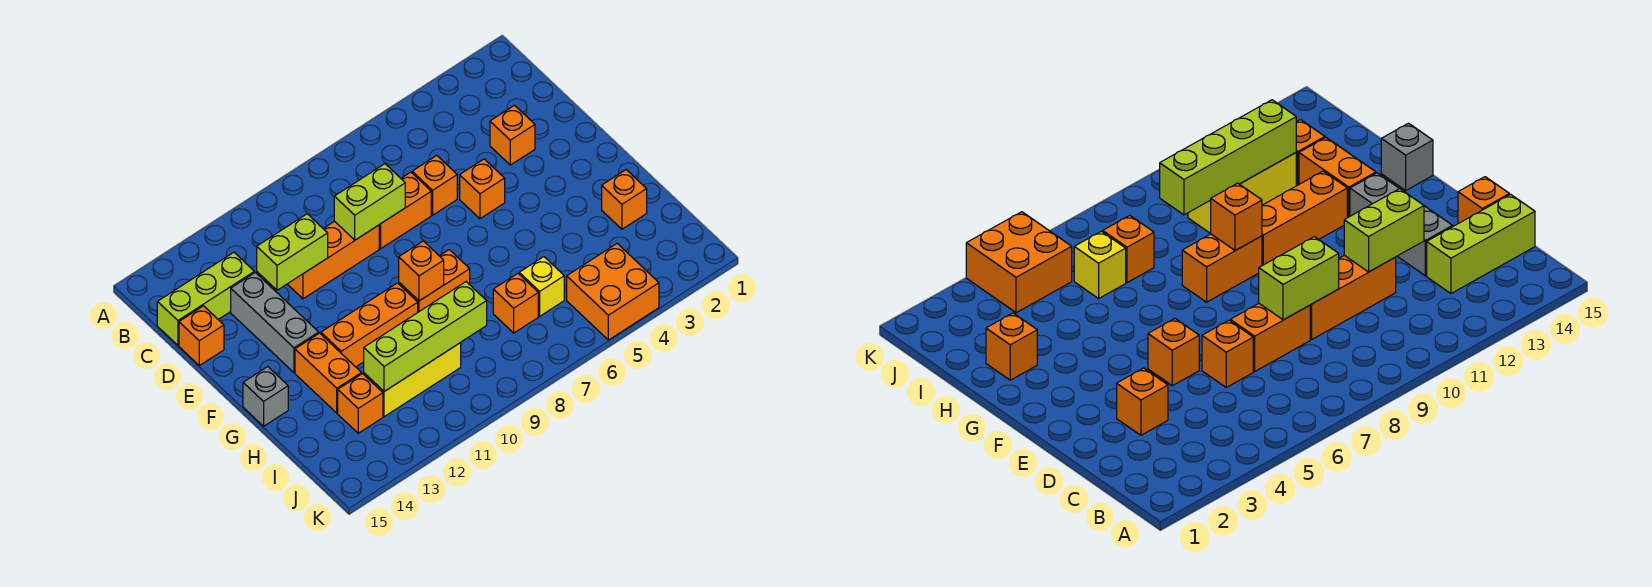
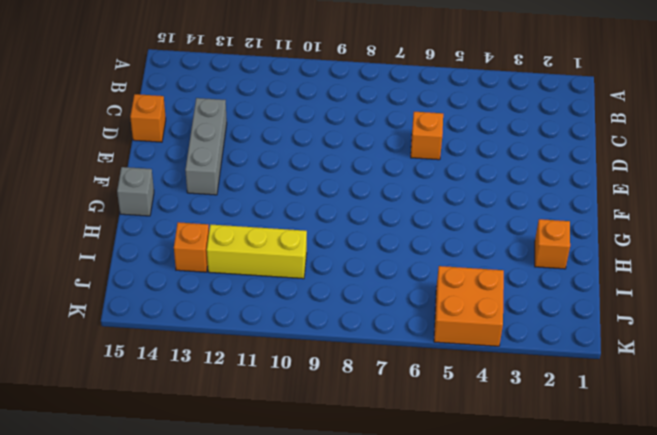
none -> lime brick C13:C15 level 1
none -> orange brick D3 level 1
none -> orange brick D7:D8 level 1

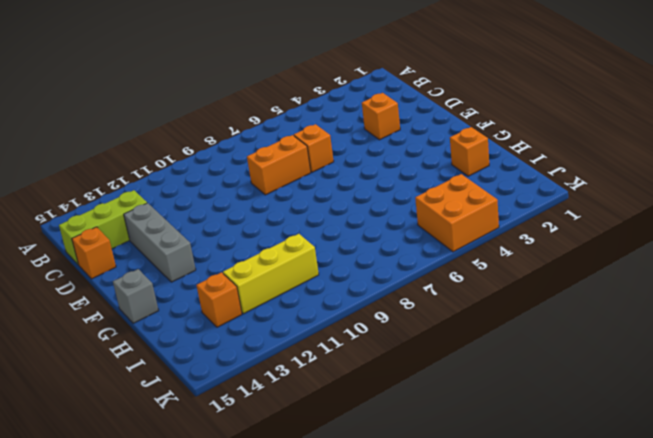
none -> orange brick D9:D11 level 1
none -> orange brick E5 level 1
none -> orange brick G8:G9 level 1

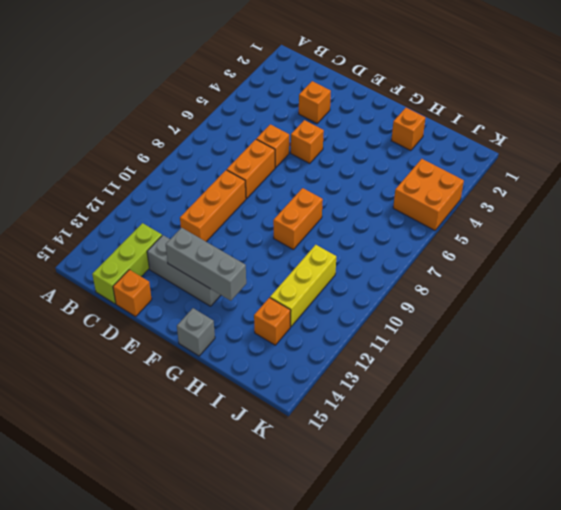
grey brick E13:G13 level 2 -> none
none -> orange brick G10:G12 level 1
none -> orange brick G13:H13 level 1
none -> yellow brick I6 level 1

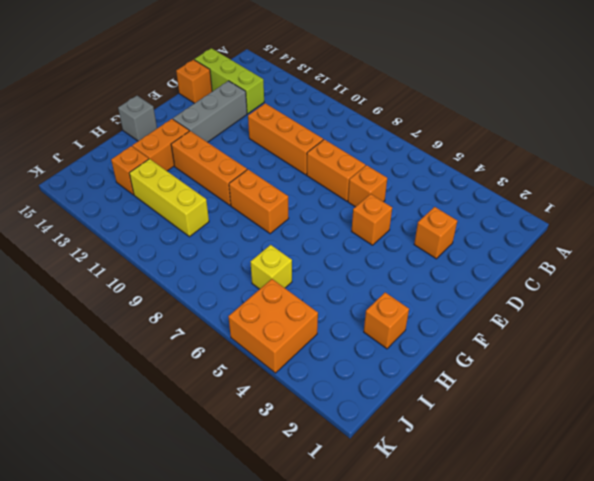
none -> orange brick I7 level 1
none -> lime brick D8:D9 level 2
none -> lime brick D11:D12 level 2

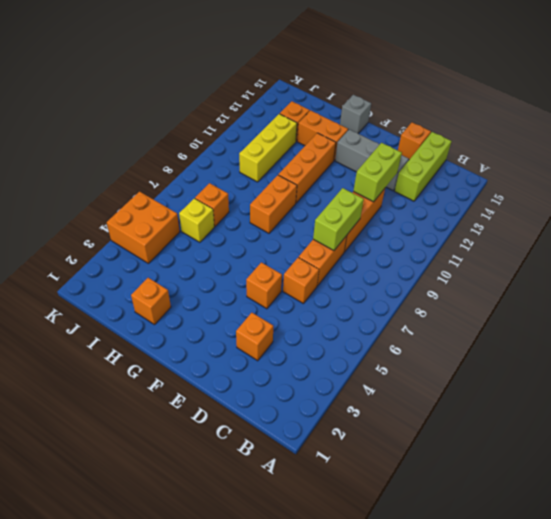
none -> orange brick G9 level 2
none -> lime brick I9:I12 level 2

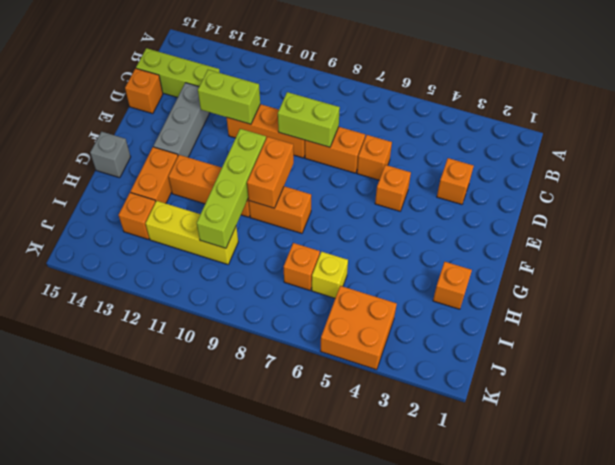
orange brick F9:G9 level 2 -> orange brick G9 level 2
lime brick F10:I10 level 2 -> lime brick I9:I12 level 2

